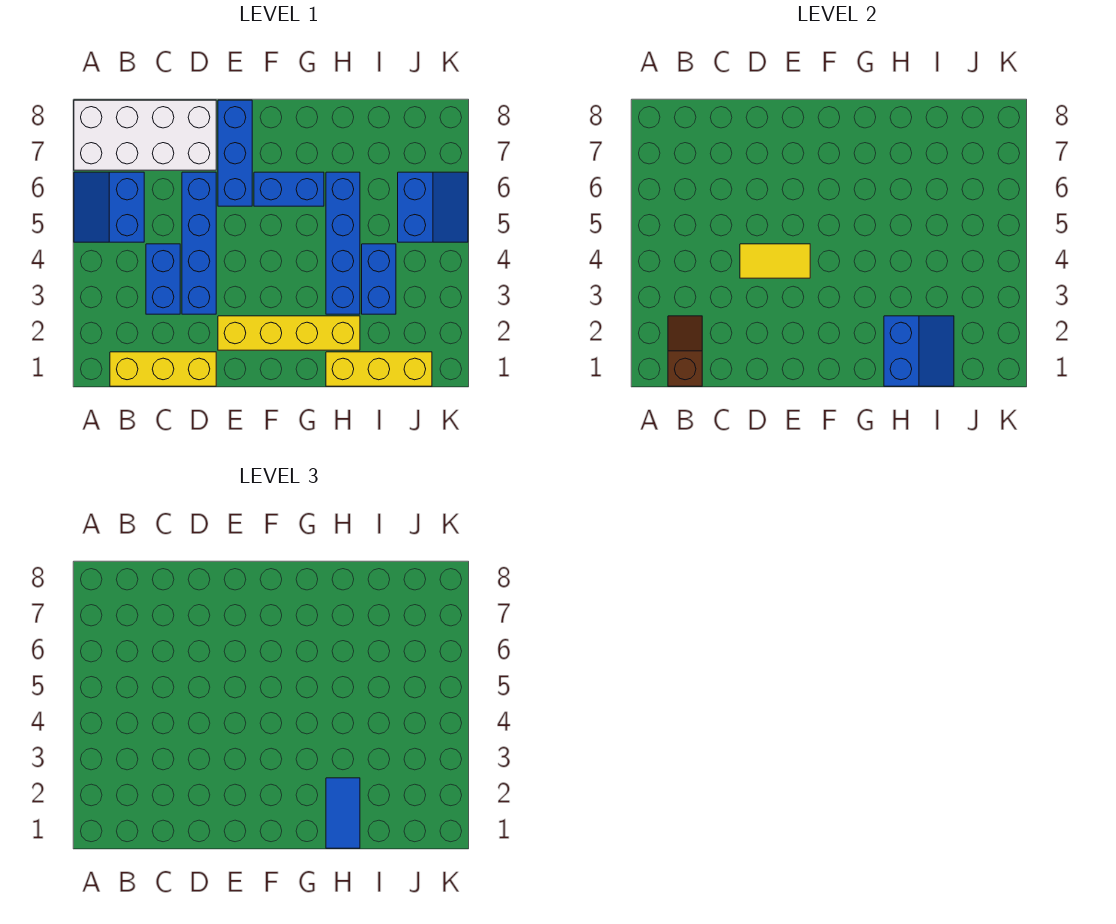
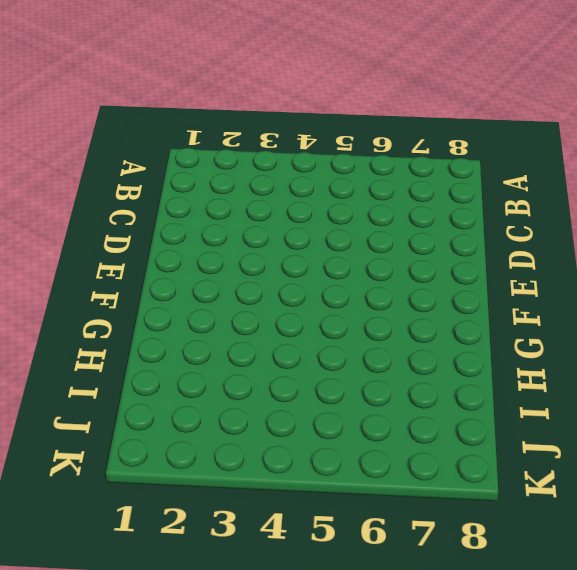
none -> blue slope A5:B6 level 1 top B
none -> white brick A7:D8 level 1
none -> yellow brick B1:D1 level 1

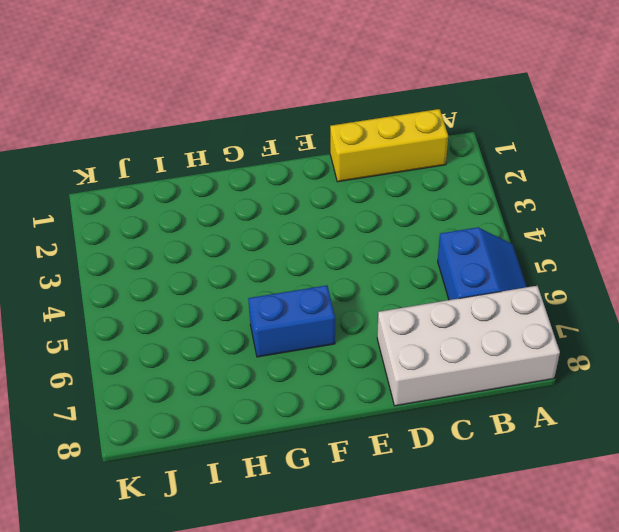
none -> blue brick C3:C4 level 1
none -> blue brick D3:D6 level 1
none -> yellow brick E2:H2 level 1

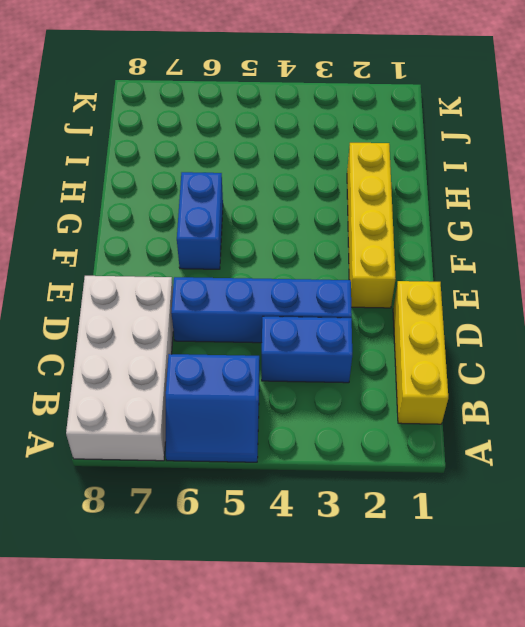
none -> blue brick E6:E8 level 1
none -> yellow brick H1:J1 level 1
none -> blue brick H3:H6 level 1

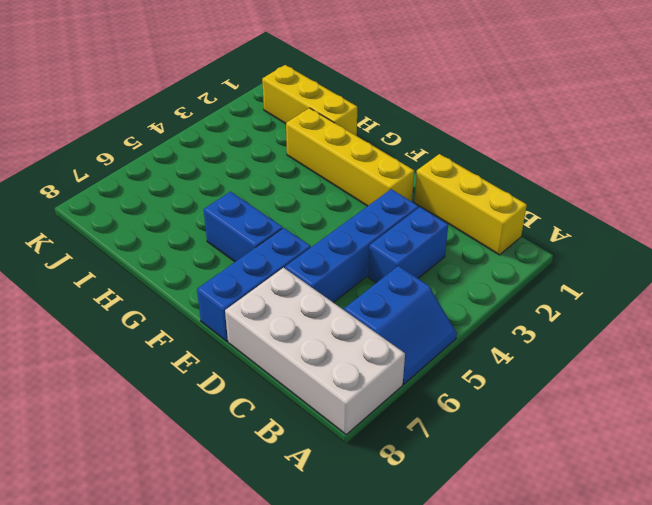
none -> blue brick H3:H6 level 1
none -> blue brick I3:I4 level 1
none -> blue slope J5:K6 level 1 top J

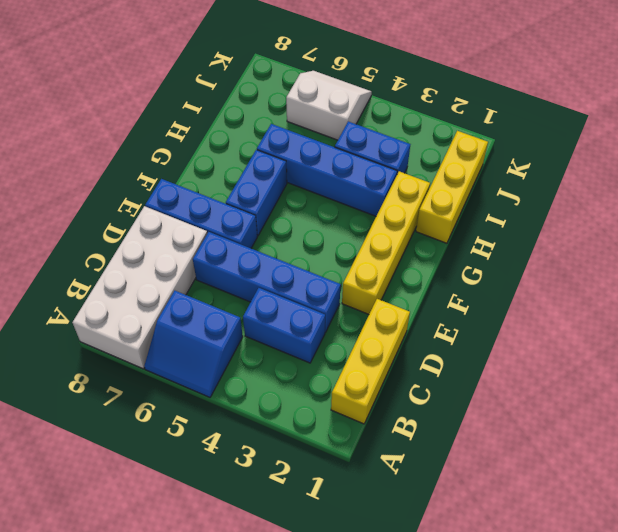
white slope J5:K6 level 1 top J -> blue slope J5:K6 level 1 top J
none -> brown slope B1:B2 level 2 top 1
none -> yellow tile D4:E4 level 2
none -> blue slope H1:I2 level 2 top H

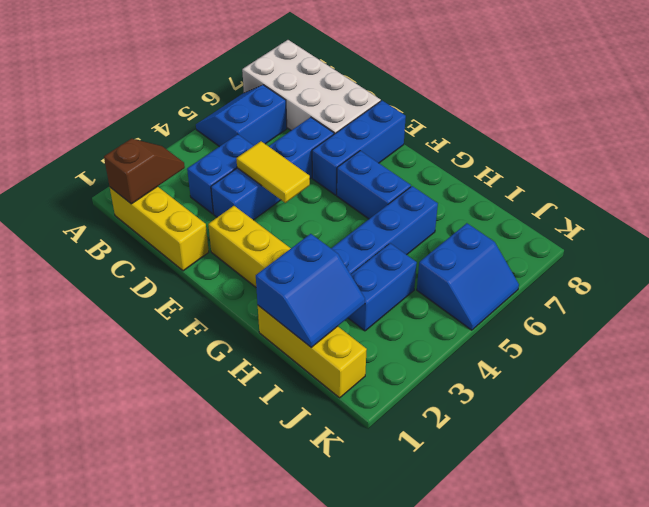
none -> blue tile H1:H2 level 3

